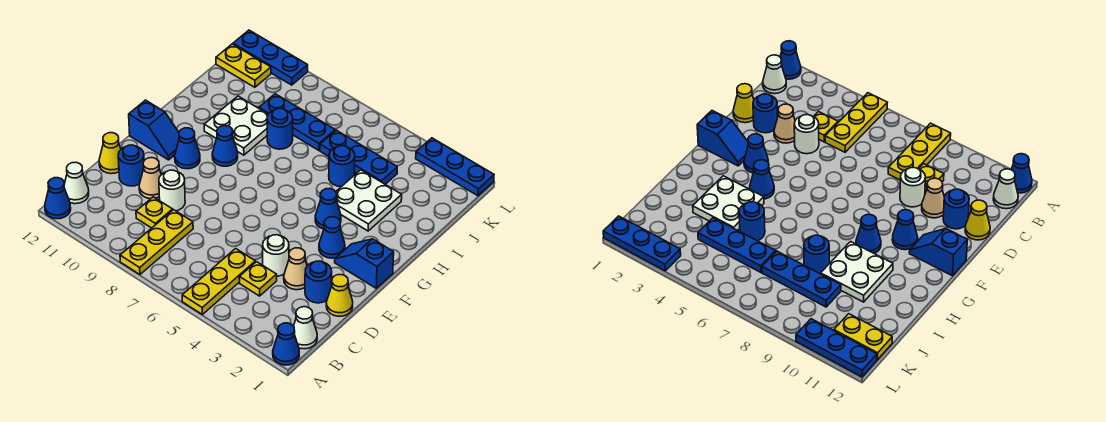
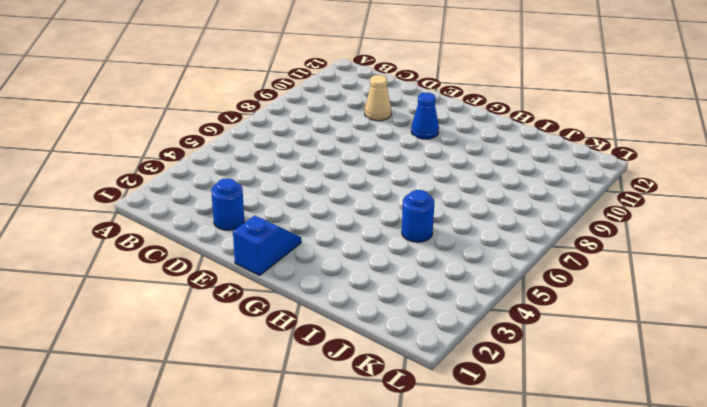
none -> blue cone A1 level 1
none -> yellow plate A5:C5 level 1
none -> yellow plate A8:C8 level 1
none -> blue cone A12 level 1

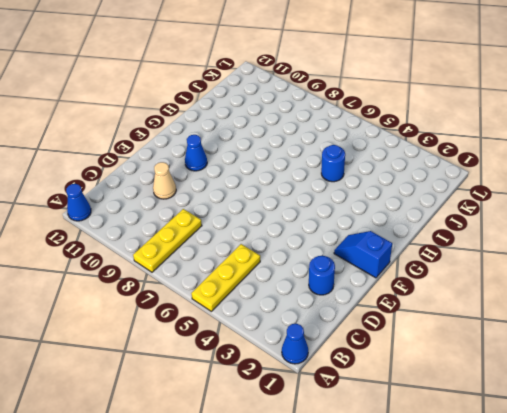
none -> white cone B1 level 1
none -> white cone B12 level 1
none -> yellow plate C4 level 1
none -> yellow plate C9 level 1

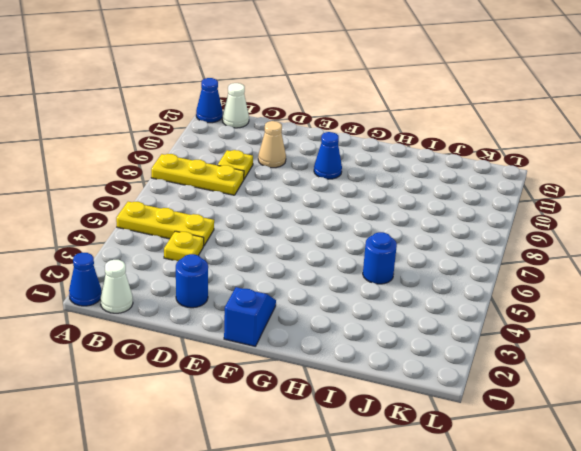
none -> yellow cone D1 level 1
none -> tan cone D3 level 1
none -> white round brick D4 level 1
none -> white round brick D9 level 1

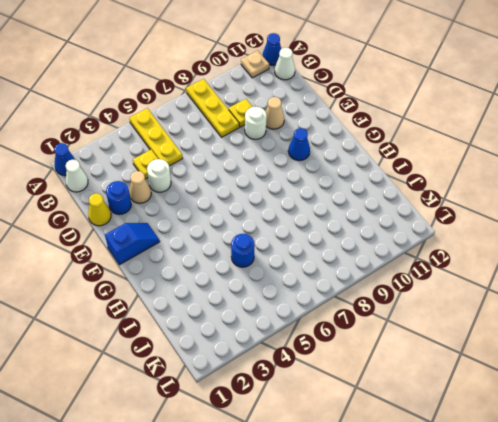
tan plate A11 level 1 -> none
none -> blue round brick D11 level 1
none -> yellow cone D12 level 1
none -> blue cone F3 level 1
none -> blue slope F11:F12 level 1 top 12

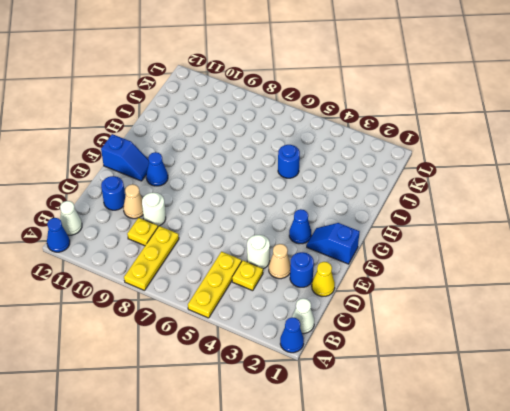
none -> yellow cone D12 level 1
none -> blue cone G4 level 1
none -> blue cone G9 level 1
none -> white plate H3:I4 level 1

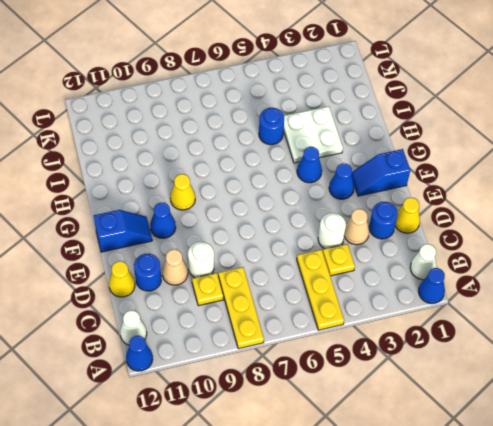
yellow cone G9 level 1 -> blue cone G9 level 1
none -> white plate H9:I10 level 1
none -> blue round brick I8 level 1
none -> blue plate J4:J6 level 1
none -> blue plate J7:J9 level 1

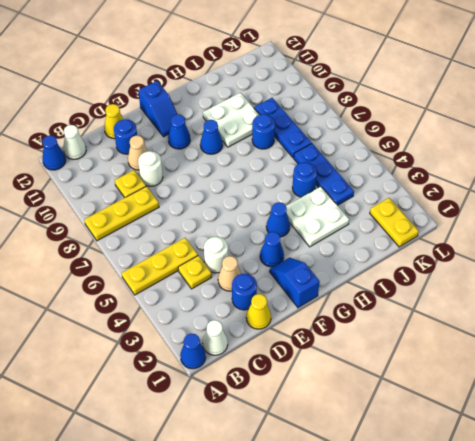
yellow plate K1:K2 level 1 -> yellow plate K11:K12 level 1
none -> blue plate L1:L3 level 1
none -> blue plate L10:L12 level 1

